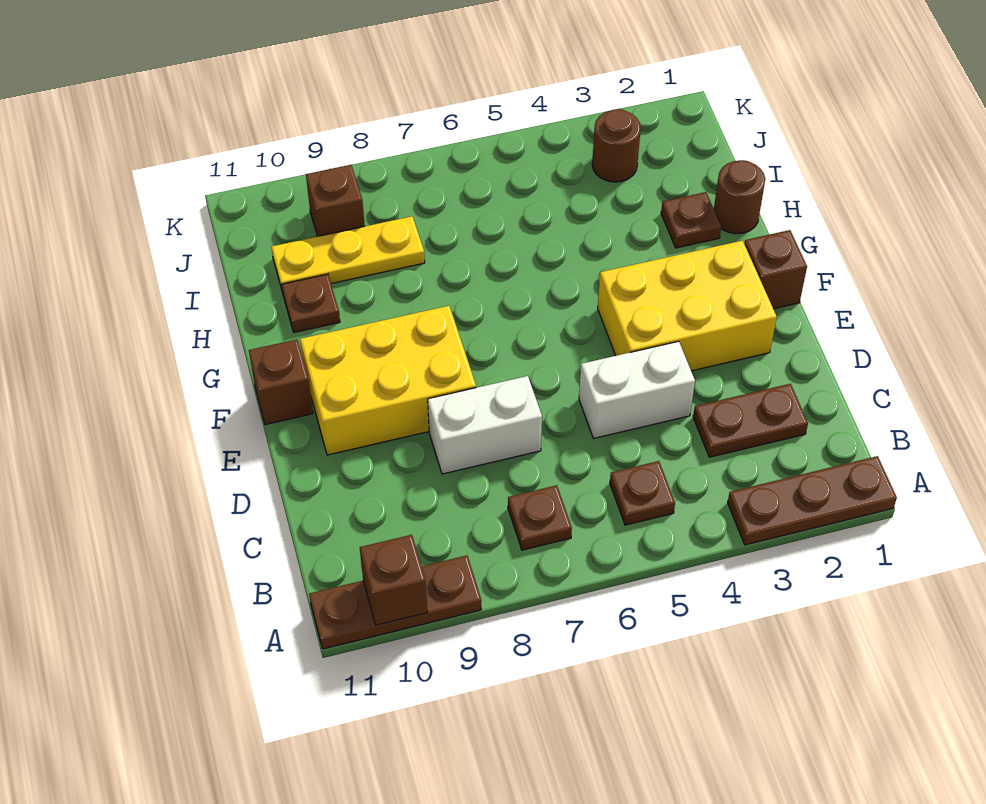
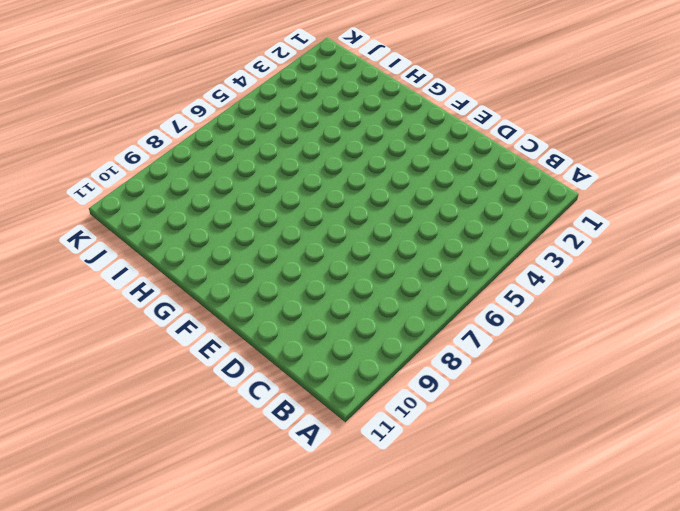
none -> brown plate A1:A3 level 1
none -> brown plate A9:A11 level 1
none -> brown plate B5 level 1

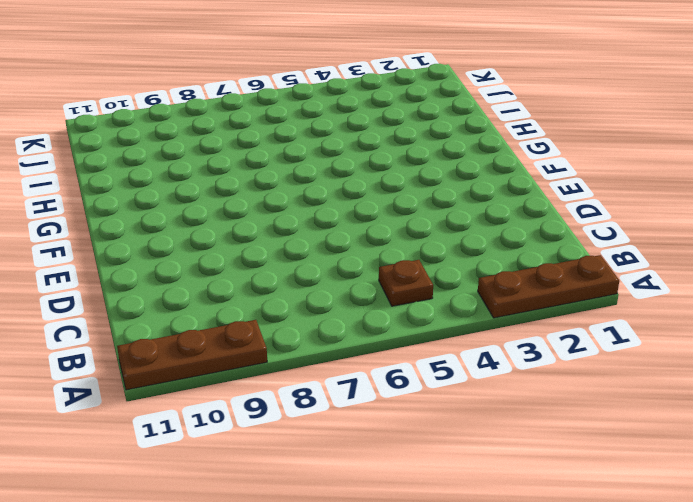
none -> brown plate B7 level 1
none -> brown plate C2:C3 level 1
none -> white brick D4:D5 level 1

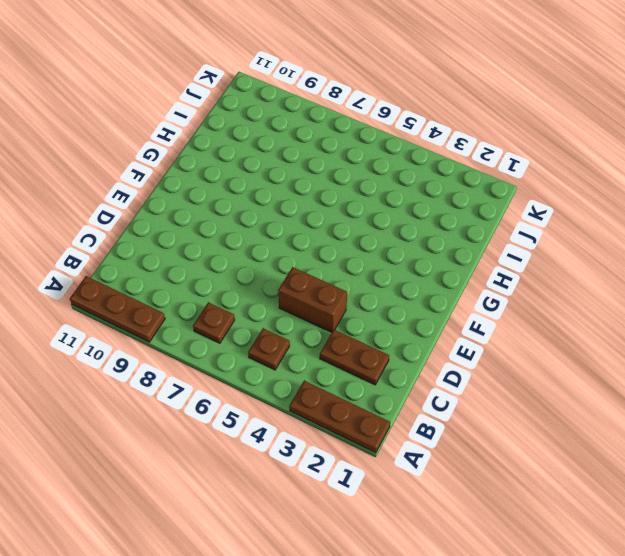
brown brick D4:D5 level 1 -> white brick D4:D5 level 1
none -> white brick D7:D8 level 1
none -> yellow brick E2:F4 level 1
none -> yellow brick E8:F10 level 1

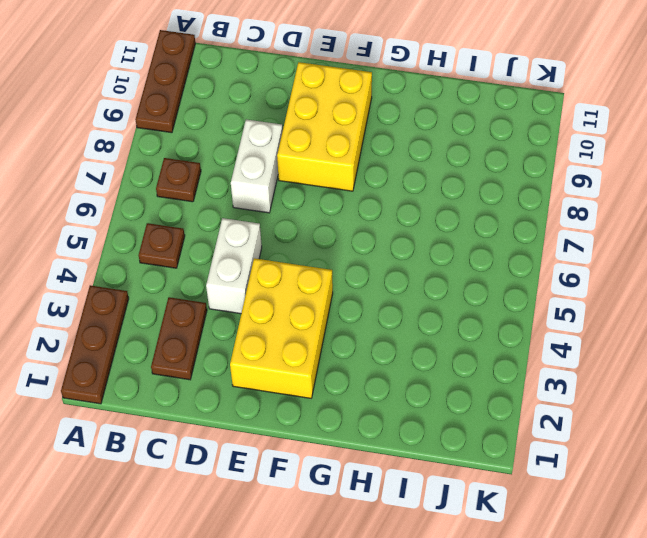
none -> brown brick F1 level 1
none -> brown brick F11 level 1
none -> brown round brick H1 level 1

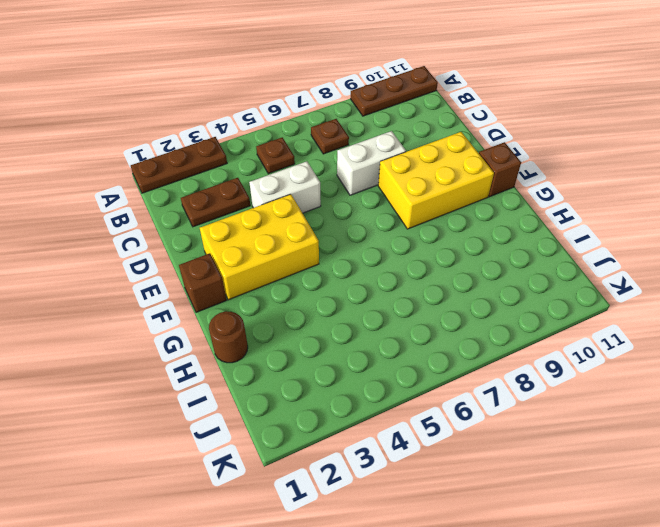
none -> brown plate H2 level 1
none -> brown plate H10 level 1
none -> yellow plate I8:I10 level 1

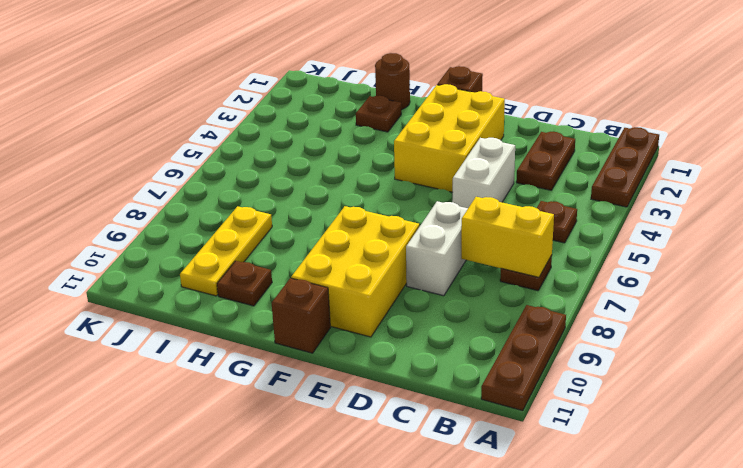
yellow brick B7:C7 level 2 -> none
none -> brown round brick J3 level 1
none -> brown brick J9 level 1
none -> brown brick A10 level 2

